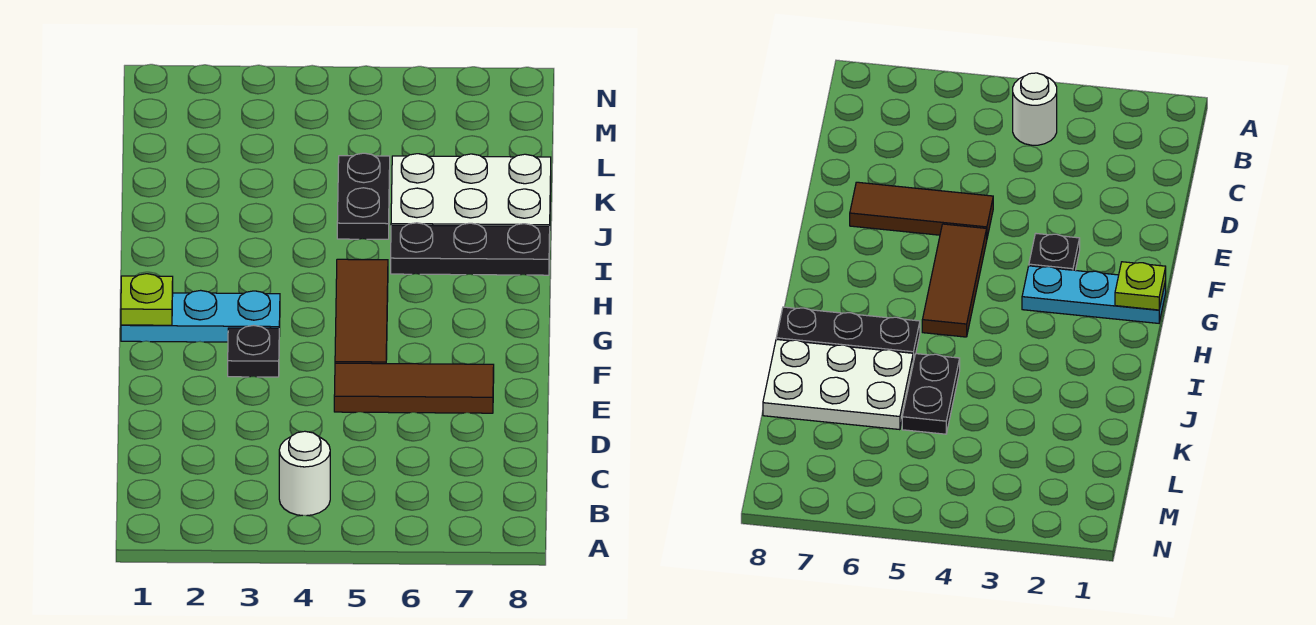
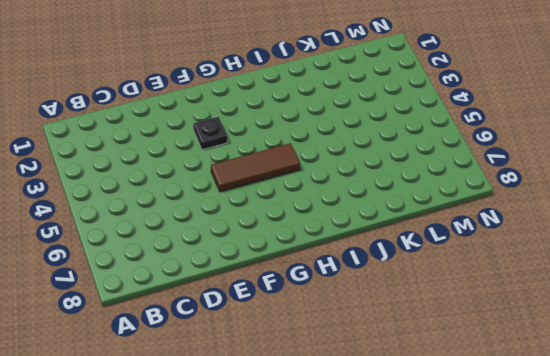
none -> white round brick B4 level 1
none -> brown tile E5:E7 level 1

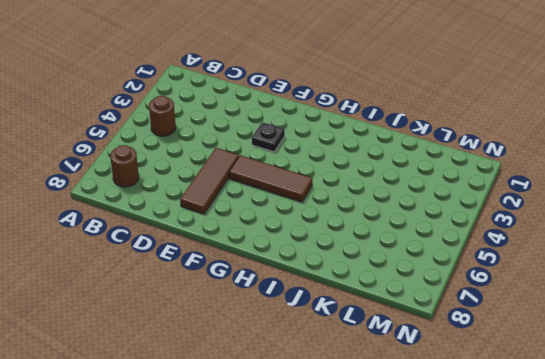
brown round brick B4 level 1 -> white round brick B4 level 1
brown round brick B7 level 1 -> none
none -> cyan plate G1:G3 level 1
none -> black plate I6:I8 level 1

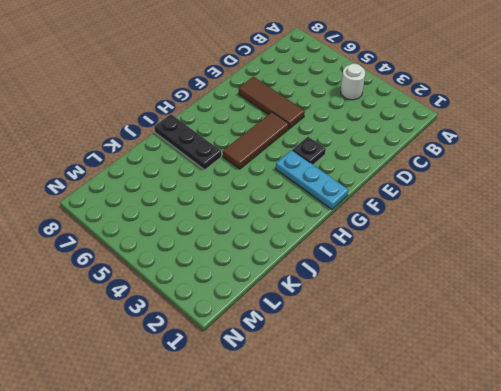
none -> black plate J5:K5 level 1
none -> white plate J6:K8 level 1

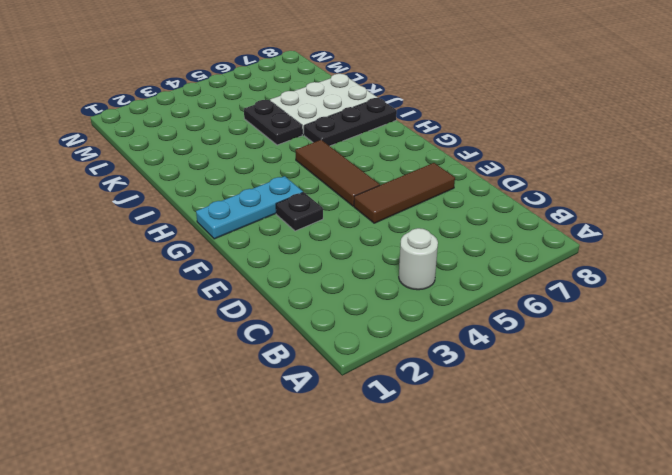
none -> lime plate G1 level 2

